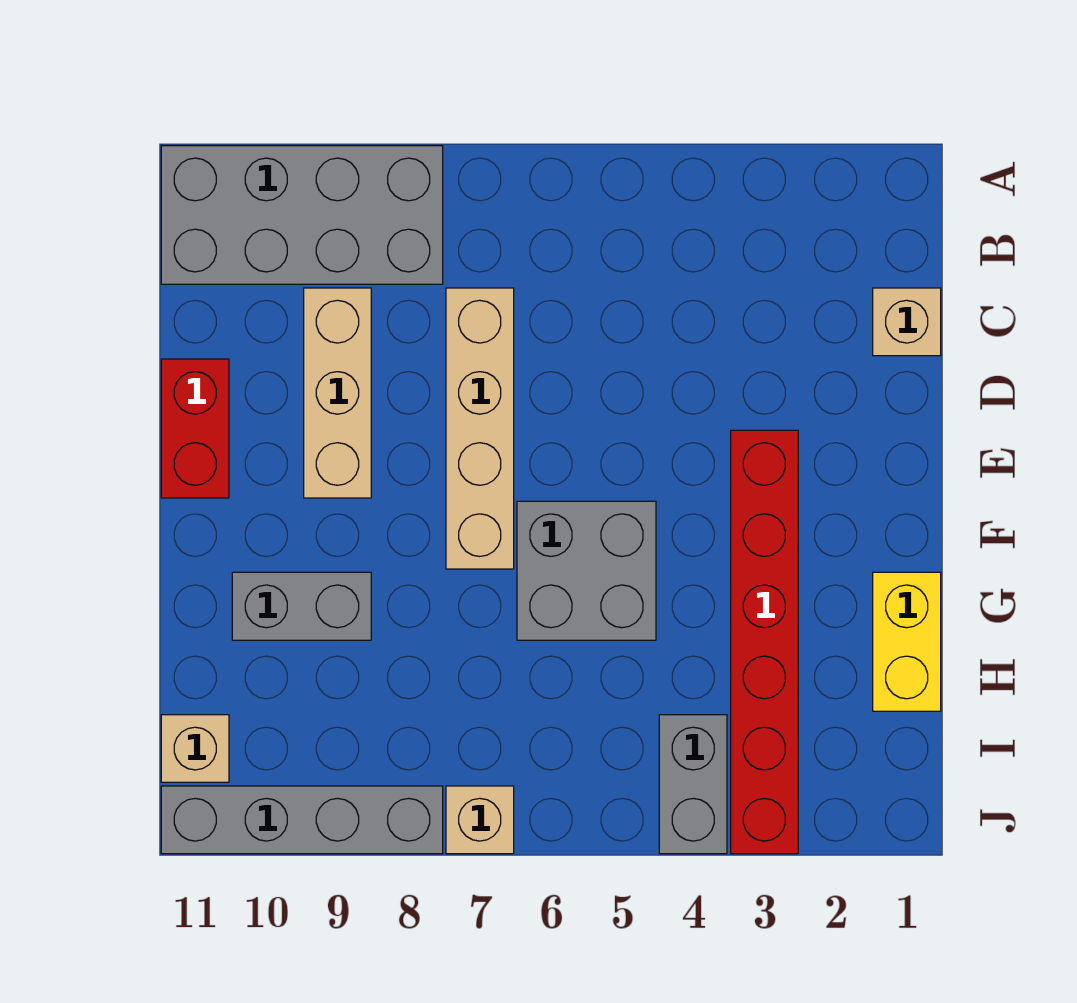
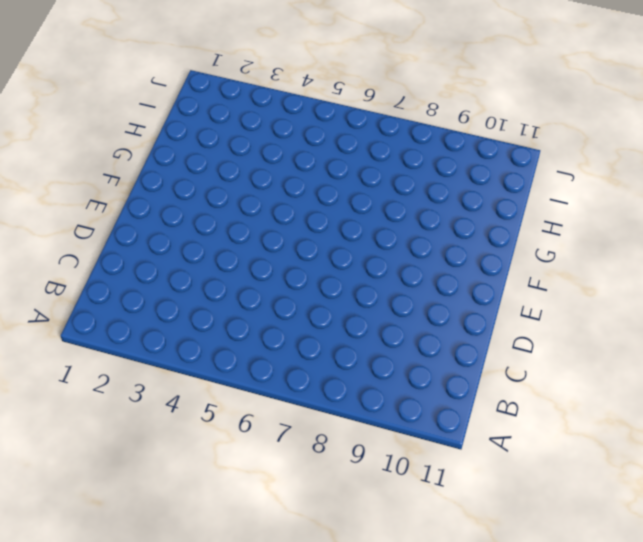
none -> grey brick A8:B11 level 1
none -> tan brick C1 level 1
none -> tan brick C7:F7 level 1

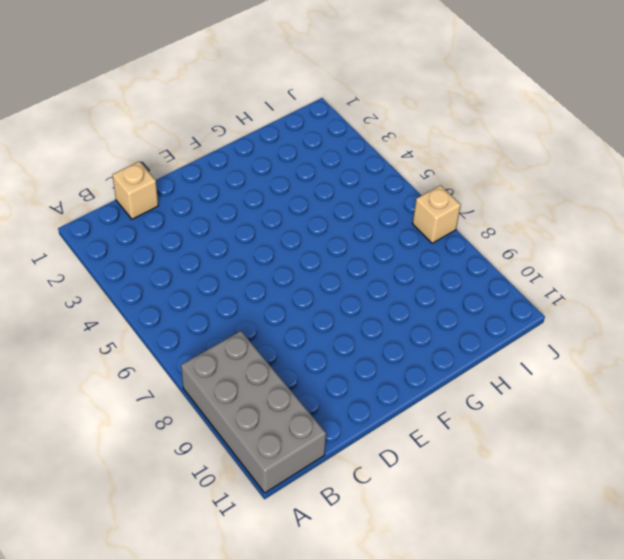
none -> tan brick C7:F7 level 1
none -> tan brick C9:E9 level 1
none -> red brick D11:E11 level 1

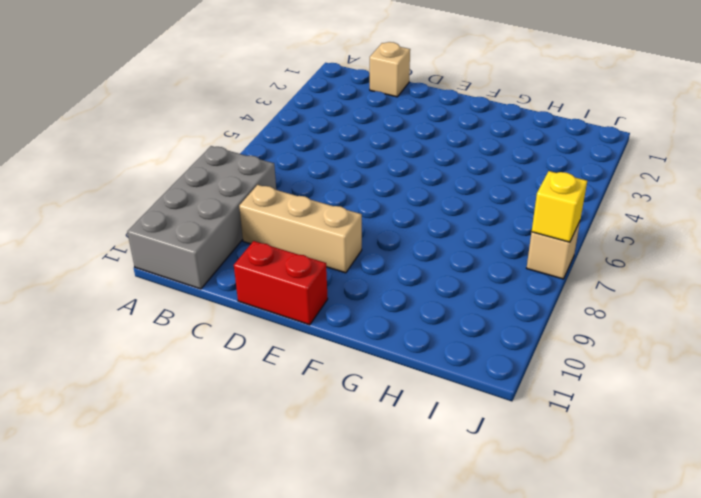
yellow brick J7 level 2 -> none
none -> tan brick C7:F7 level 1
none -> red brick E3:J3 level 1
none -> grey brick F5:G6 level 1

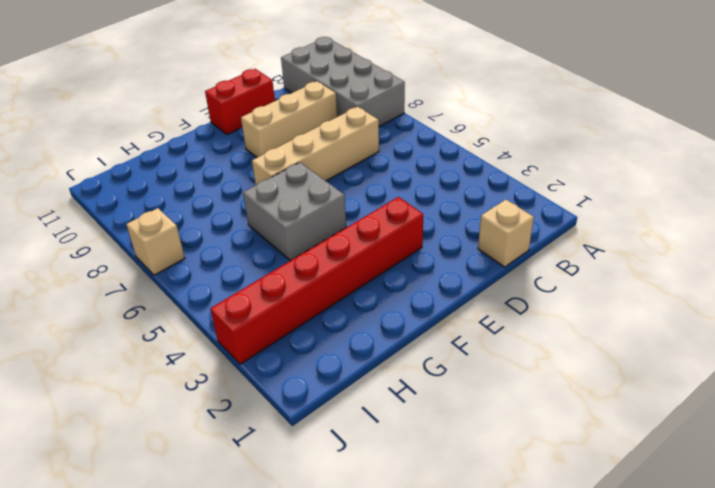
none -> yellow brick G1:H1 level 1
none -> grey brick G9:G10 level 1
none -> grey brick I4:J4 level 1

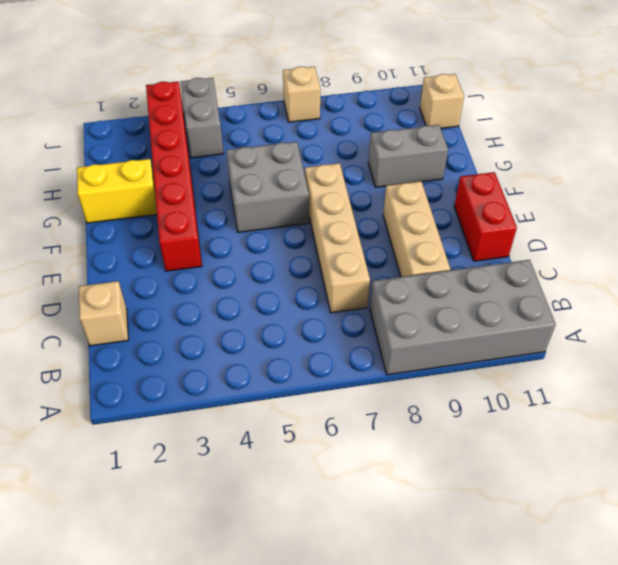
yellow brick G1:G2 level 1 -> yellow brick G1:H1 level 1
none -> grey brick J8:J11 level 1

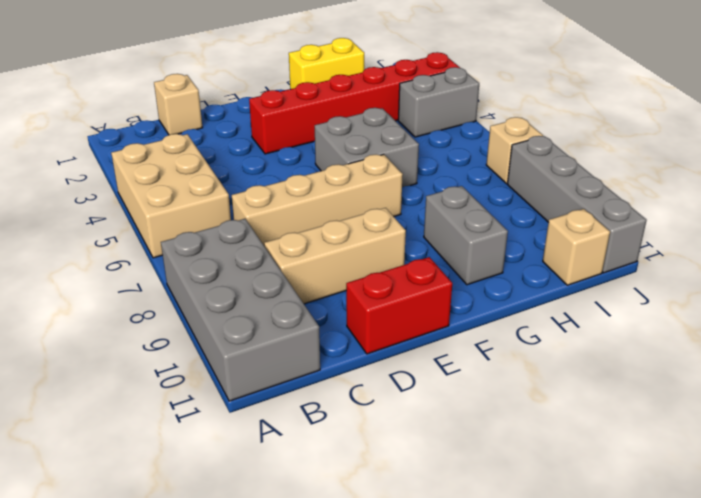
tan brick A4:B6 level 1 -> none

